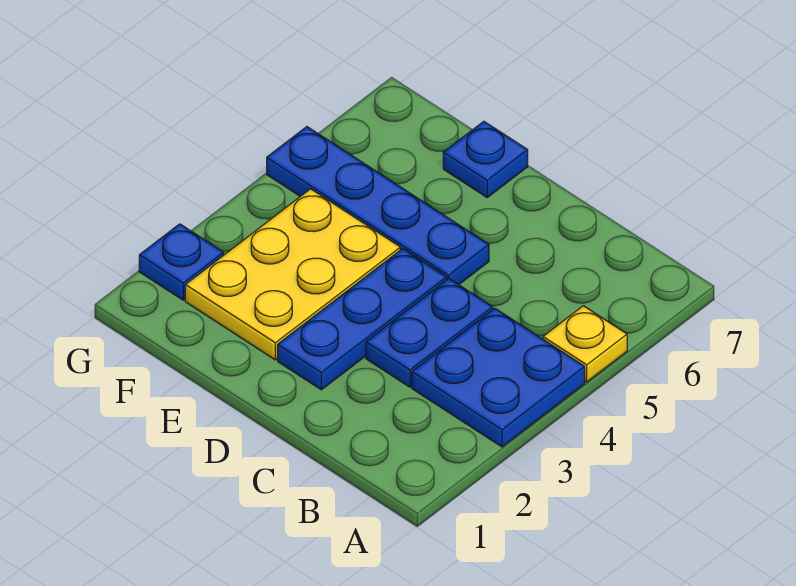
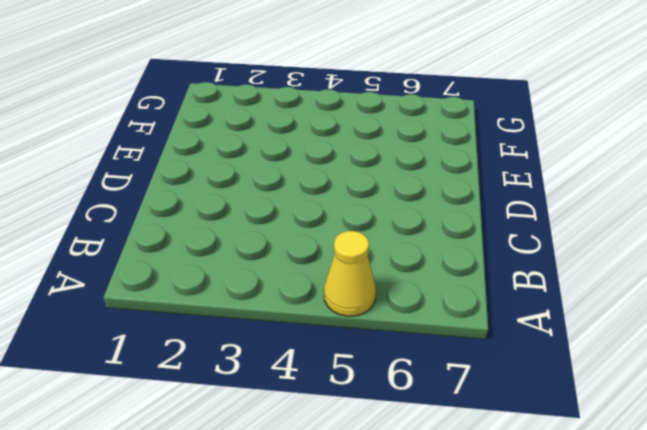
yellow cone A5 level 1 -> yellow plate A5 level 1
none -> blue plate A3:B4 level 1
none -> blue plate C3:C4 level 1

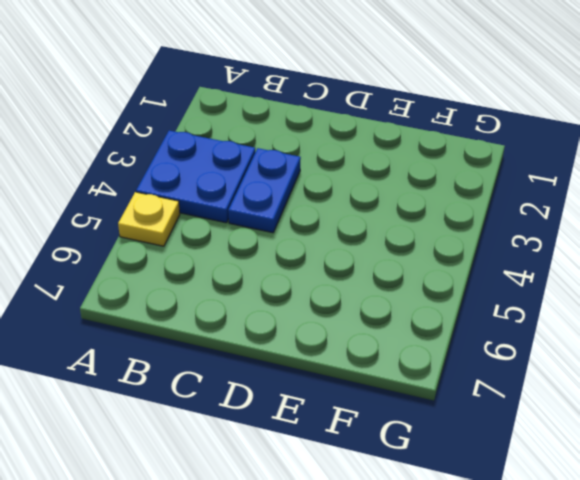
none -> blue plate D2:D4 level 1
none -> blue plate D5:G5 level 1

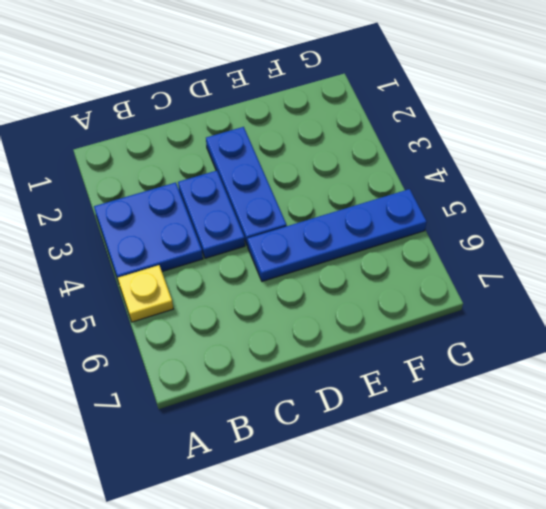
none -> yellow plate E2:F4 level 1
none -> blue plate E7 level 1

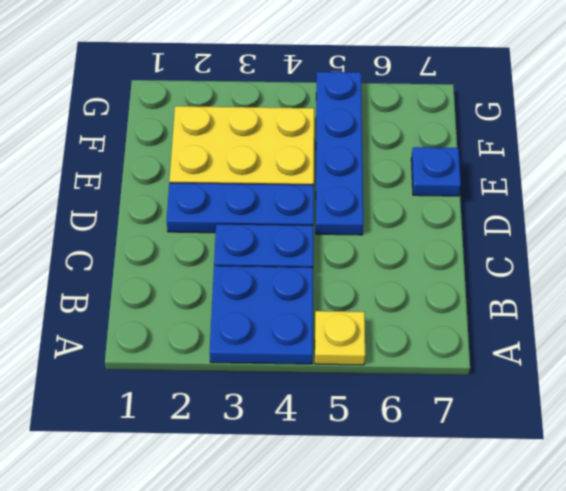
none -> blue plate G2 level 1

